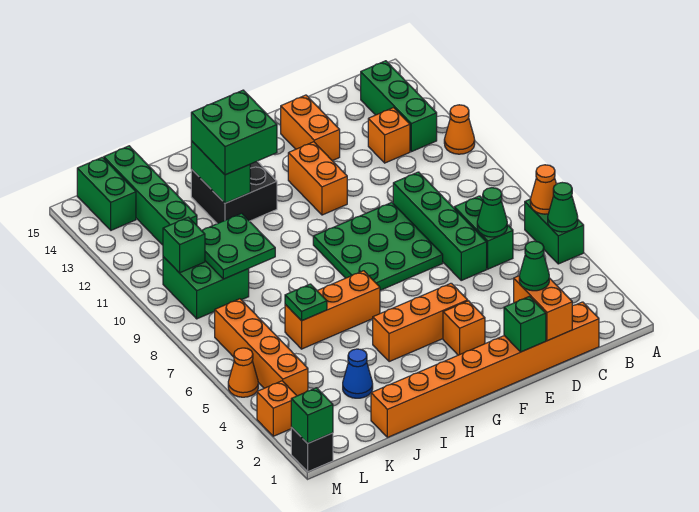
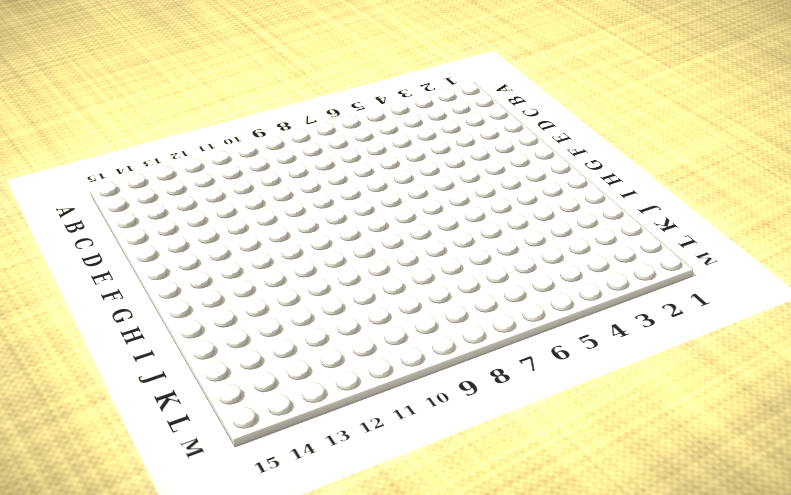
none -> green brick A5:A6 level 1
none -> orange cone A11 level 1
none -> green brick B12:B14 level 1
none -> orange brick C1:J1 level 1

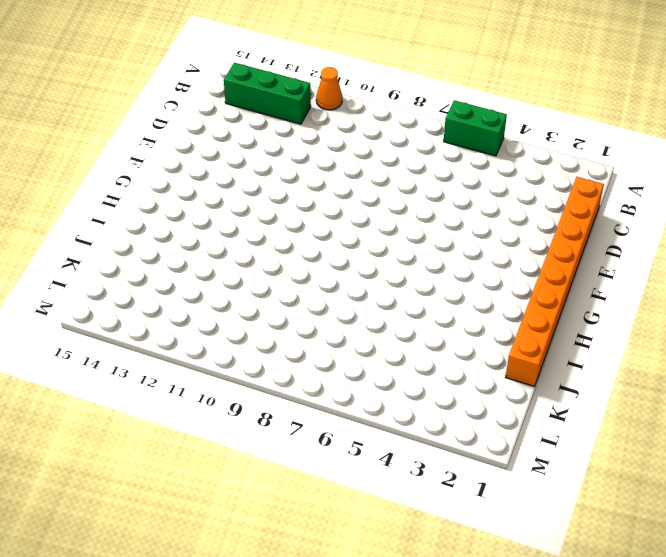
none -> green brick C6:C7 level 1
none -> orange brick C12 level 1
none -> green brick D6:D9 level 1
none -> green plate E7:G9 level 1

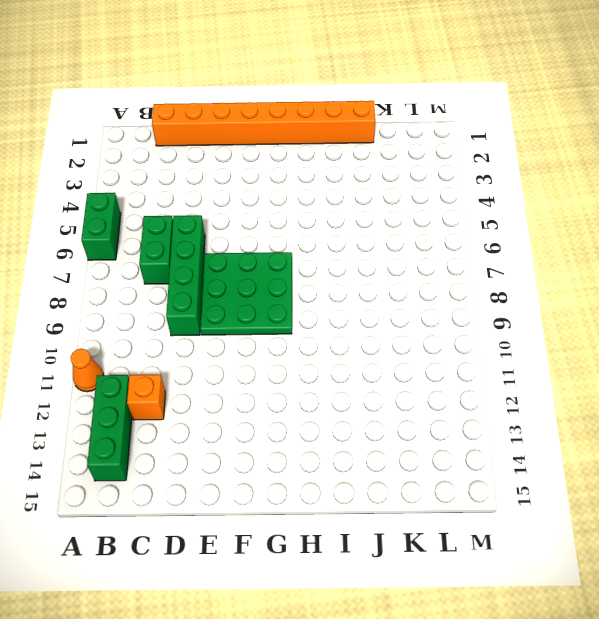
none -> orange brick E13:E14 level 1
none -> orange brick F3 level 1
none -> orange brick F4:H4 level 1
none -> orange brick F11:F12 level 1

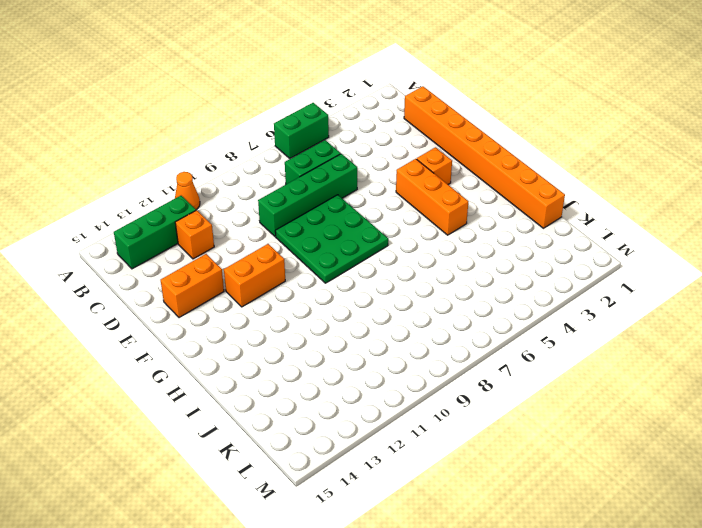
none -> orange brick H6:J6 level 1
none -> black brick H12:I13 level 1
none -> blue cone J3 level 1
none -> green brick K9:L10 level 1

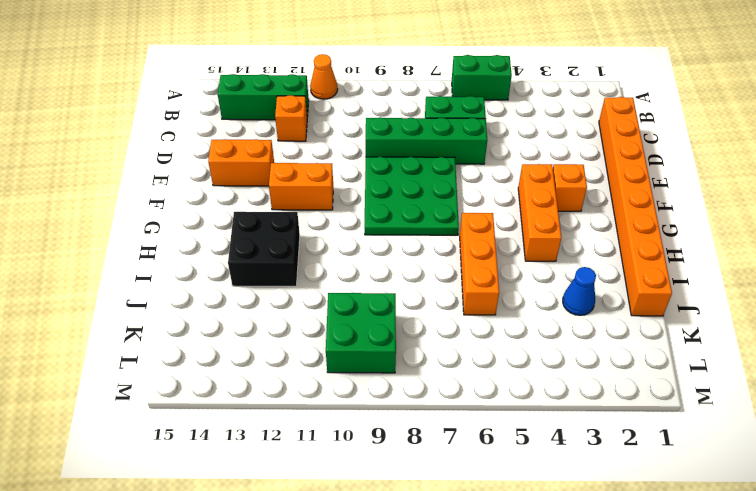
none -> green brick K12:K15 level 1
none -> orange brick L4:L7 level 1
none -> green brick L14:L15 level 1
none -> black brick M1 level 1

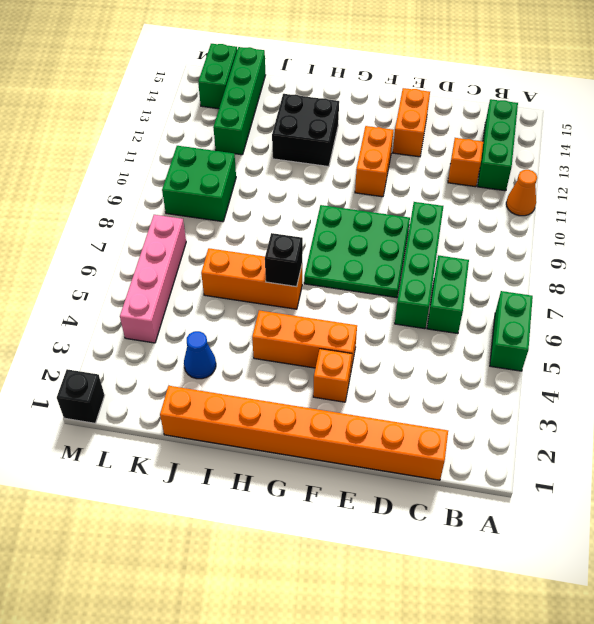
black brick H6 level 2 -> none
pink brick L4:L7 level 1 -> orange brick L4:L7 level 1
none -> orange brick M3 level 1
none -> orange cone M5 level 1
none -> green cone A5 level 2
none -> orange cone A6 level 2

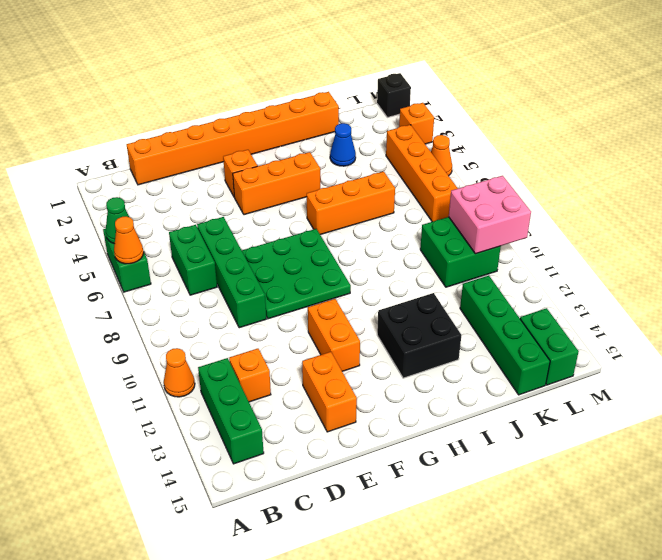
pink brick L9:M10 level 2 -> green brick L10 level 2
none -> green cone C6 level 2
none -> orange brick D1:D2 level 2
none -> green brick E1 level 2
none -> green brick I12:I13 level 2

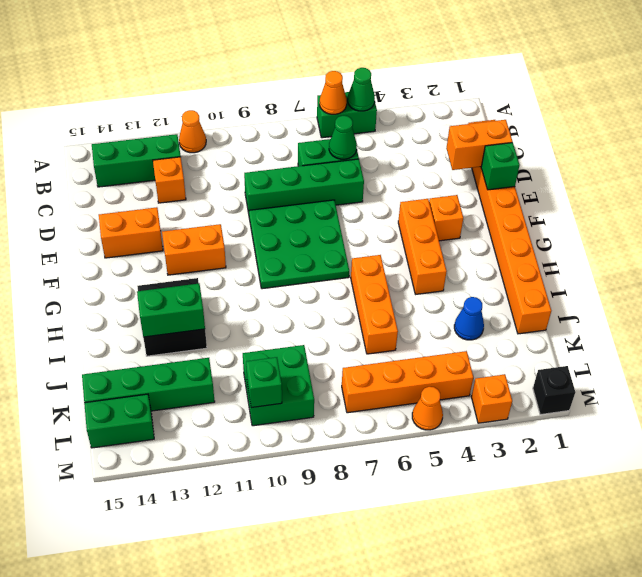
none -> green plate J6 level 2
none -> green plate J9:K10 level 2
none -> green brick M1 level 2
none -> green cone D2 level 3

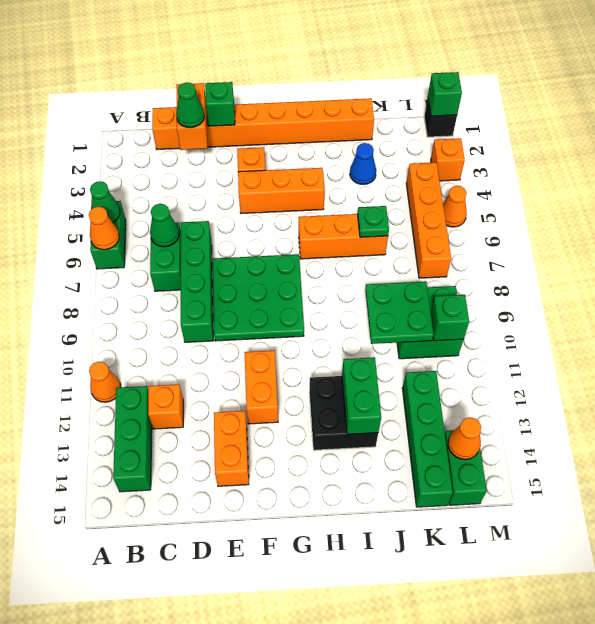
orange cone L14 level 2 -> none
none -> green brick H12:I13 level 3

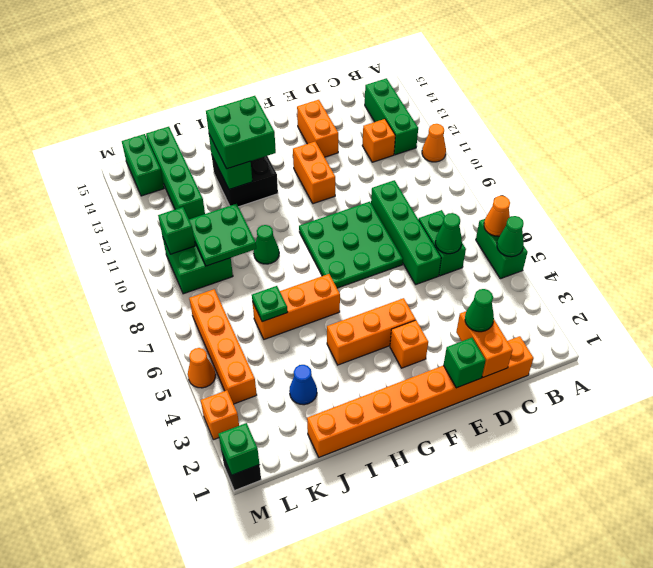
green cone I9 level 1 -> none

